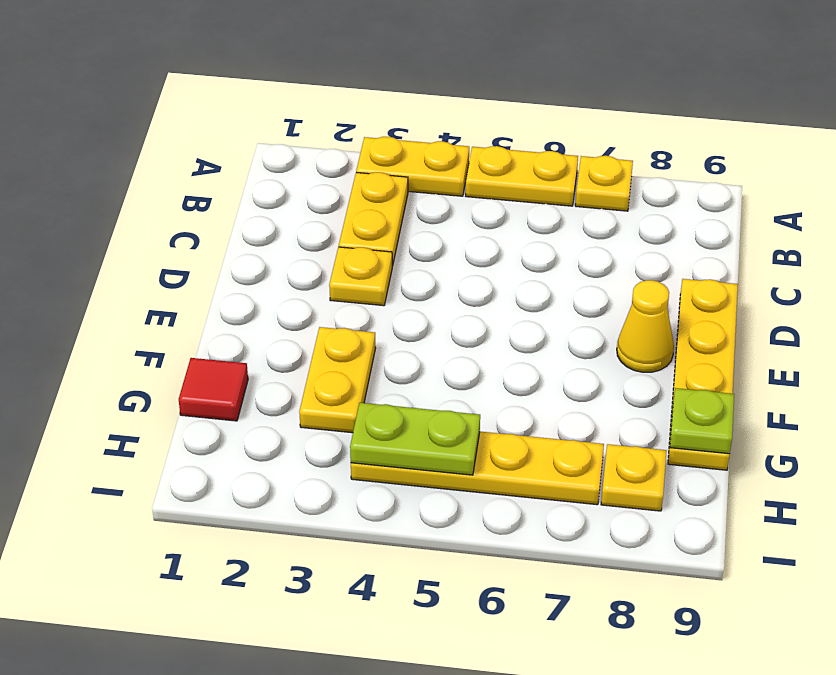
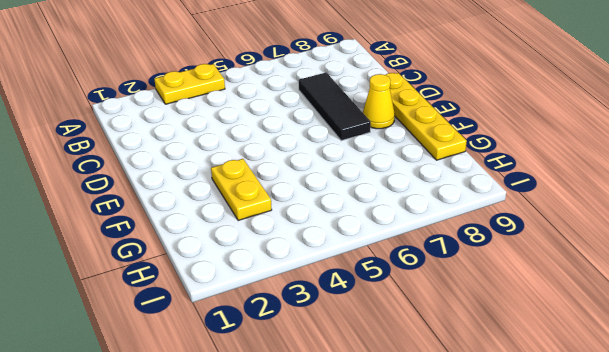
black tile C7:E7 level 1 -> none
none -> yellow plate A5:A6 level 1
none -> yellow plate A7 level 1
none -> yellow plate B3:C3 level 1

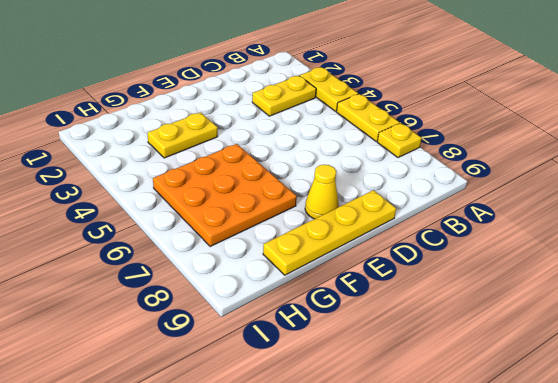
orange plate F5:H7 level 1 -> yellow plate H4:H7 level 1
none -> yellow plate D3 level 1
none -> red tile G1 level 1
none -> yellow plate H8 level 1

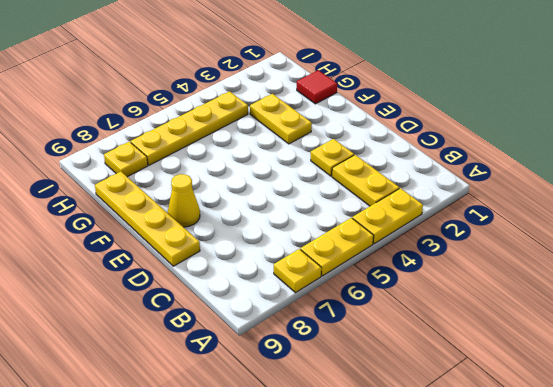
none -> lime plate G9 level 2
none -> lime plate H4:H5 level 2

